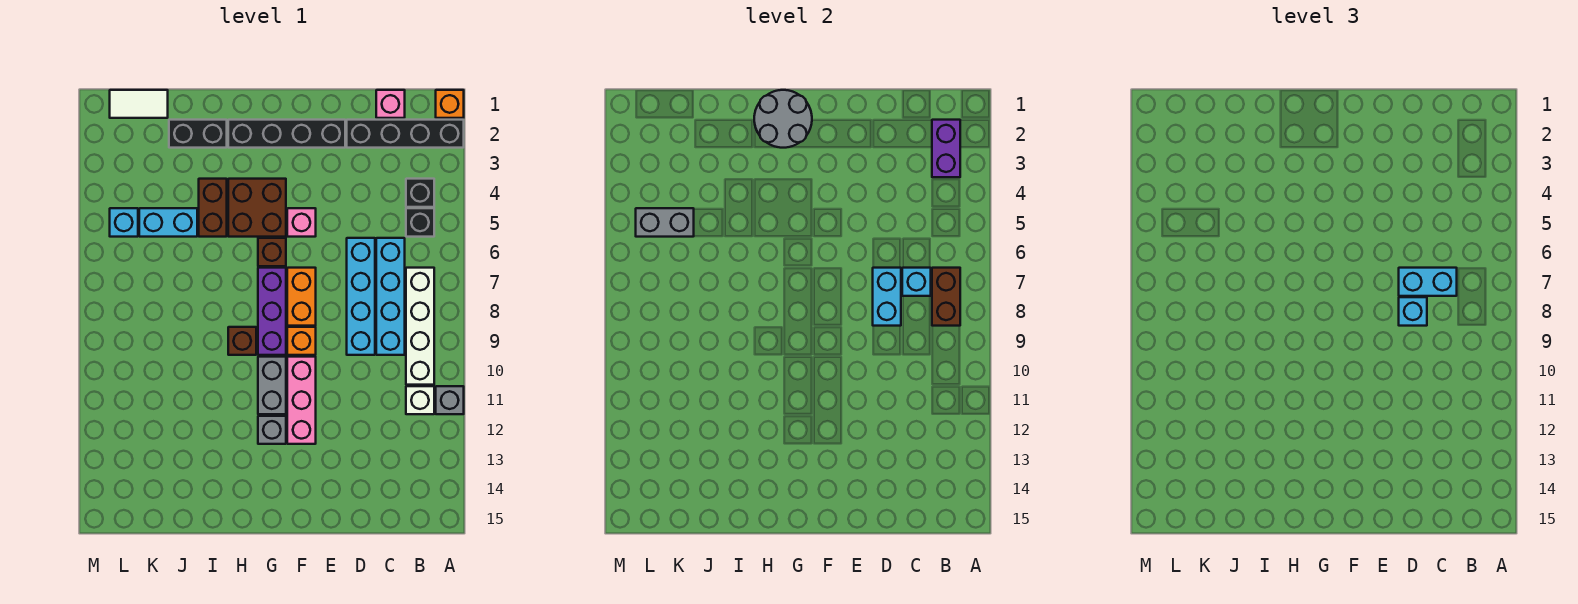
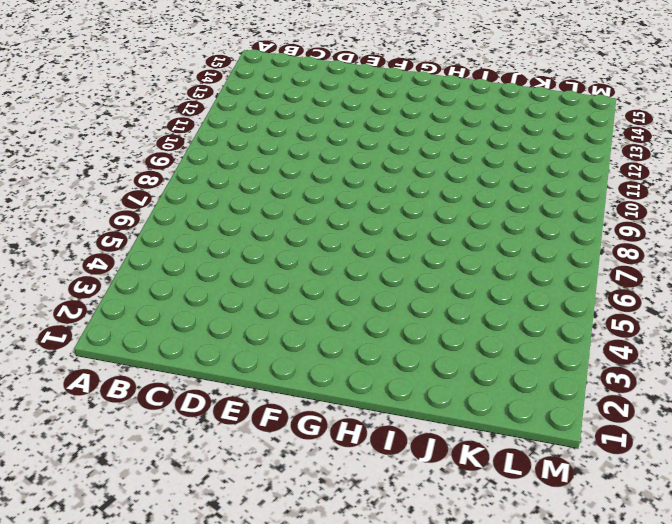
none -> orange brick A1 level 1
none -> black brick A2:D2 level 1
none -> grey brick A11 level 1
none -> black brick B4 level 1

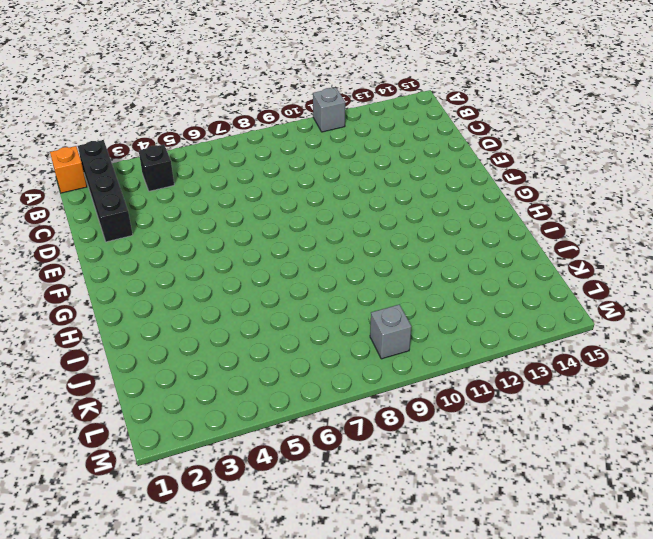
grey brick L9 level 1 -> grey brick G12 level 1
none -> black brick B5 level 1
none -> white brick B7:B10 level 1
none -> white brick B11 level 1
none -> pink brick C1 level 1

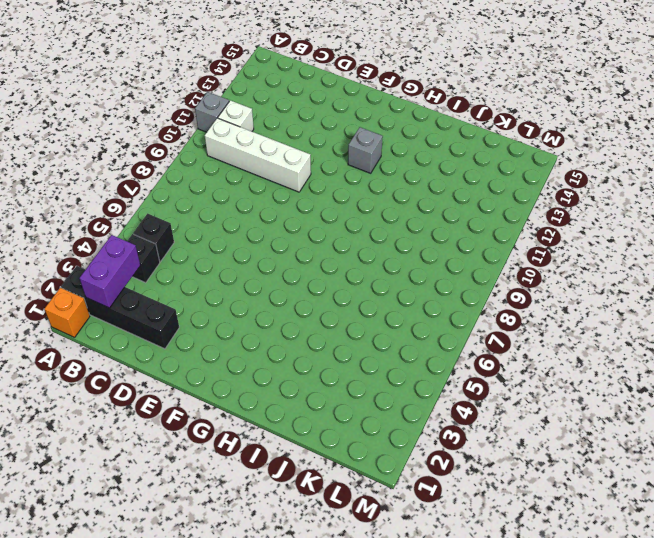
white brick B10:E10 level 1 -> white brick B7:B10 level 1
none -> pink brick C1 level 1
none -> cyan brick C6:C9 level 1
none -> cyan brick D6:D9 level 1
none -> black brick E2:H2 level 1

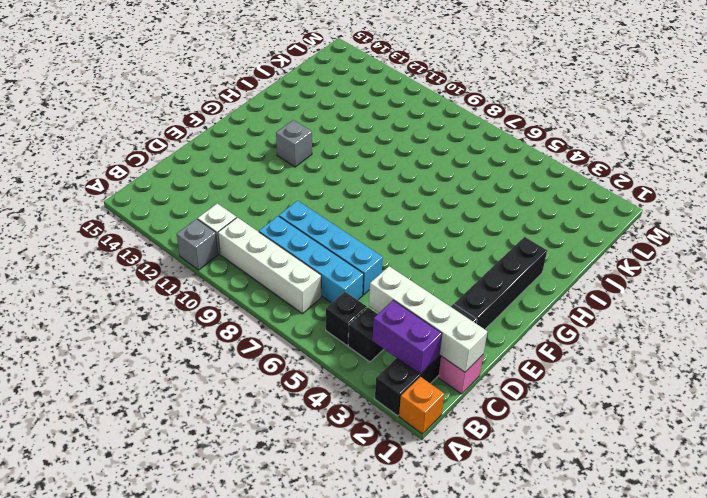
white brick C1:C4 level 2 -> none
none -> pink brick F5 level 1
none -> orange brick F7:F8 level 1
none -> orange brick F9 level 1
none -> pink brick F10:F12 level 1

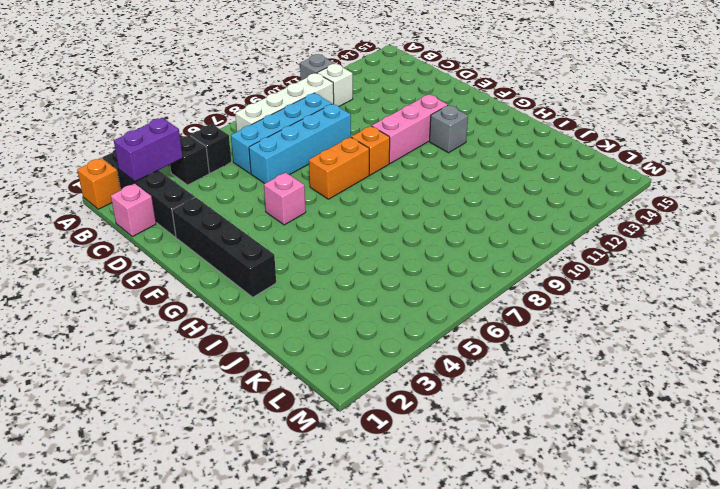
none -> brown brick G4:H5 level 1
none -> brown brick G6 level 1
none -> purple brick G7:G9 level 1
none -> grey brick G10:G11 level 1

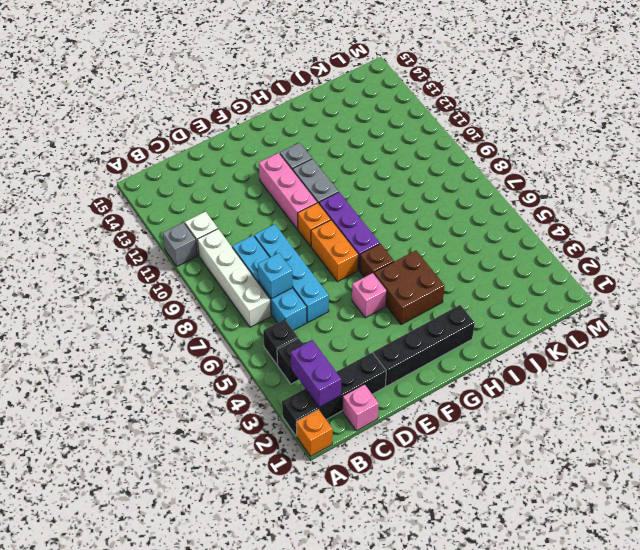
none -> brown brick H9 level 1
none -> black brick I2:J2 level 1
none -> brown brick I4:I5 level 1
none -> cyan brick J5:K5 level 1

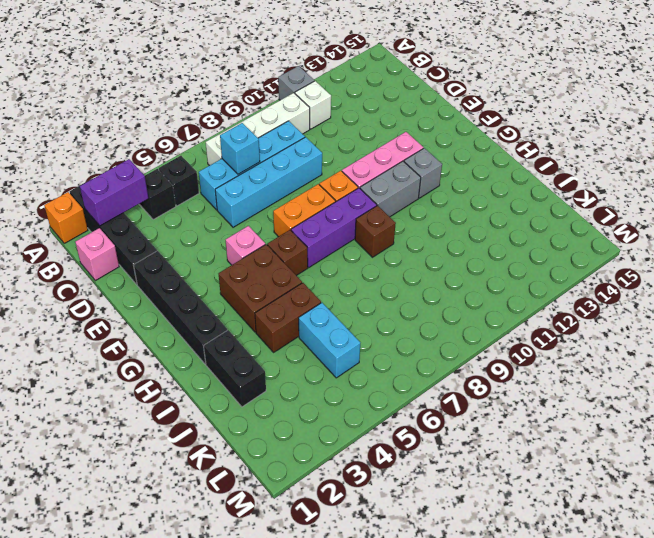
none -> white tile K1:L1 level 1
none -> cyan brick L5 level 1
none -> brown brick B7:B8 level 2
none -> cyan brick D7:D8 level 2

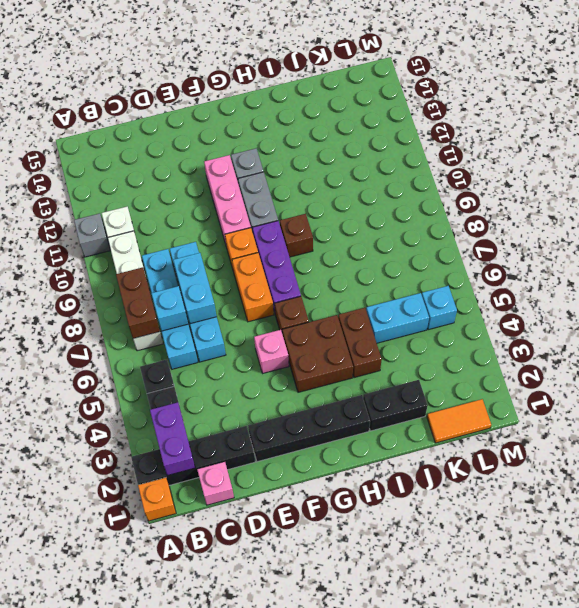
orange tile K1:L1 level 1 -> white tile K1:L1 level 1
none -> grey round brick G1:H2 level 2
none -> grey brick K5:L5 level 2
none -> cyan brick C7:D7 level 3
none -> cyan brick D8 level 3

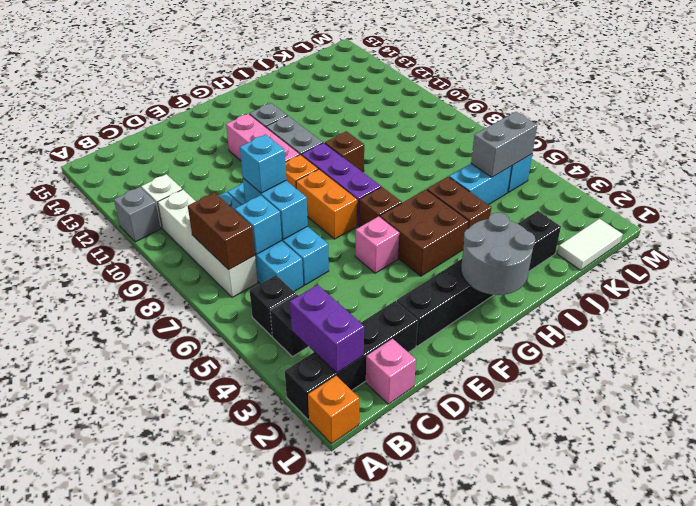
none -> cyan brick C7:D7 level 3

